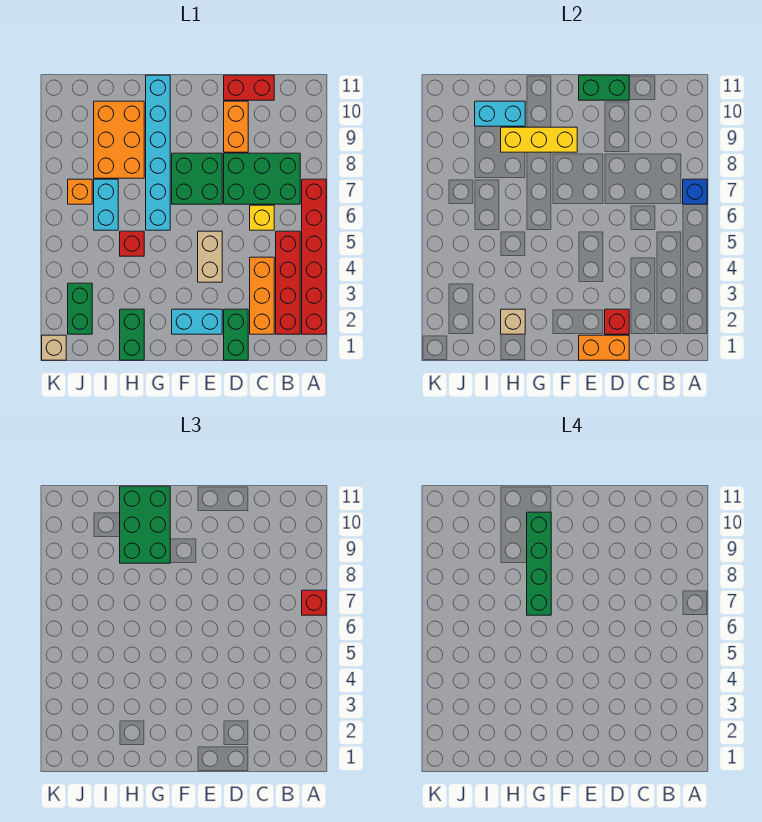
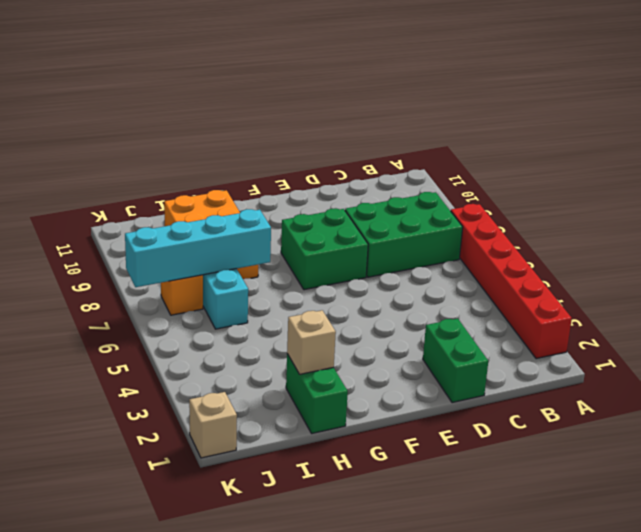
cyan brick H7:K7 level 2 -> none
none -> red brick B2:B5 level 1
none -> orange brick C2:C4 level 1
none -> yellow brick C6 level 1

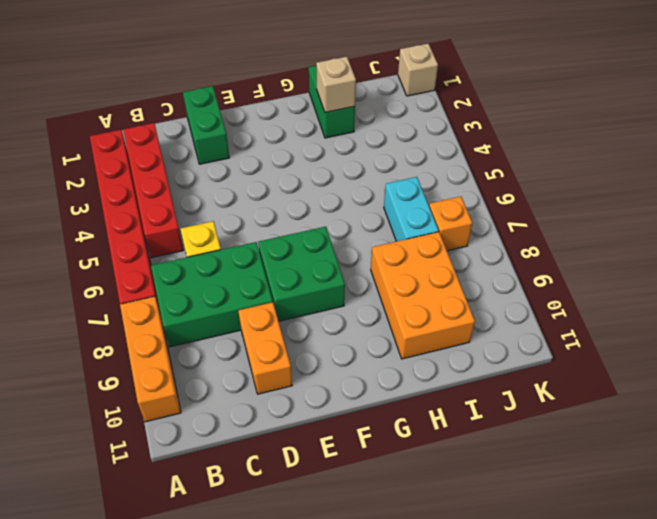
orange brick A8:A10 level 1 -> orange brick C2:C4 level 1
none -> red brick C11:D11 level 1
none -> cyan brick E2:F2 level 1
none -> tan brick E4:E5 level 1

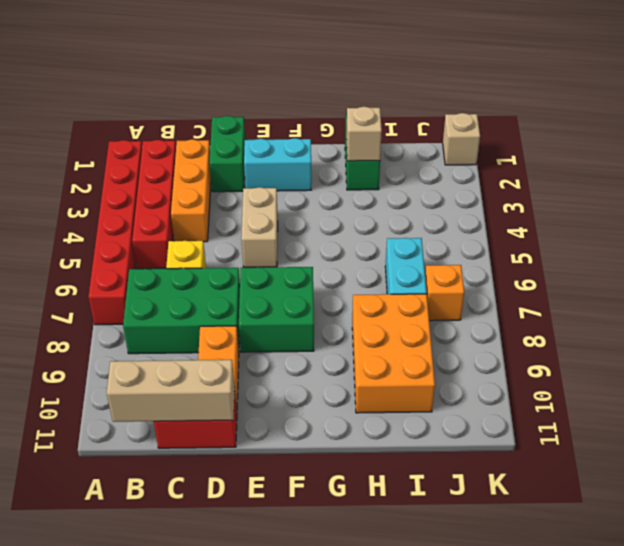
tan brick B11:D11 level 2 -> green brick D11:E11 level 2
none -> cyan brick G6:G11 level 1
none -> red brick H5 level 1
none -> green brick J2:J3 level 1

